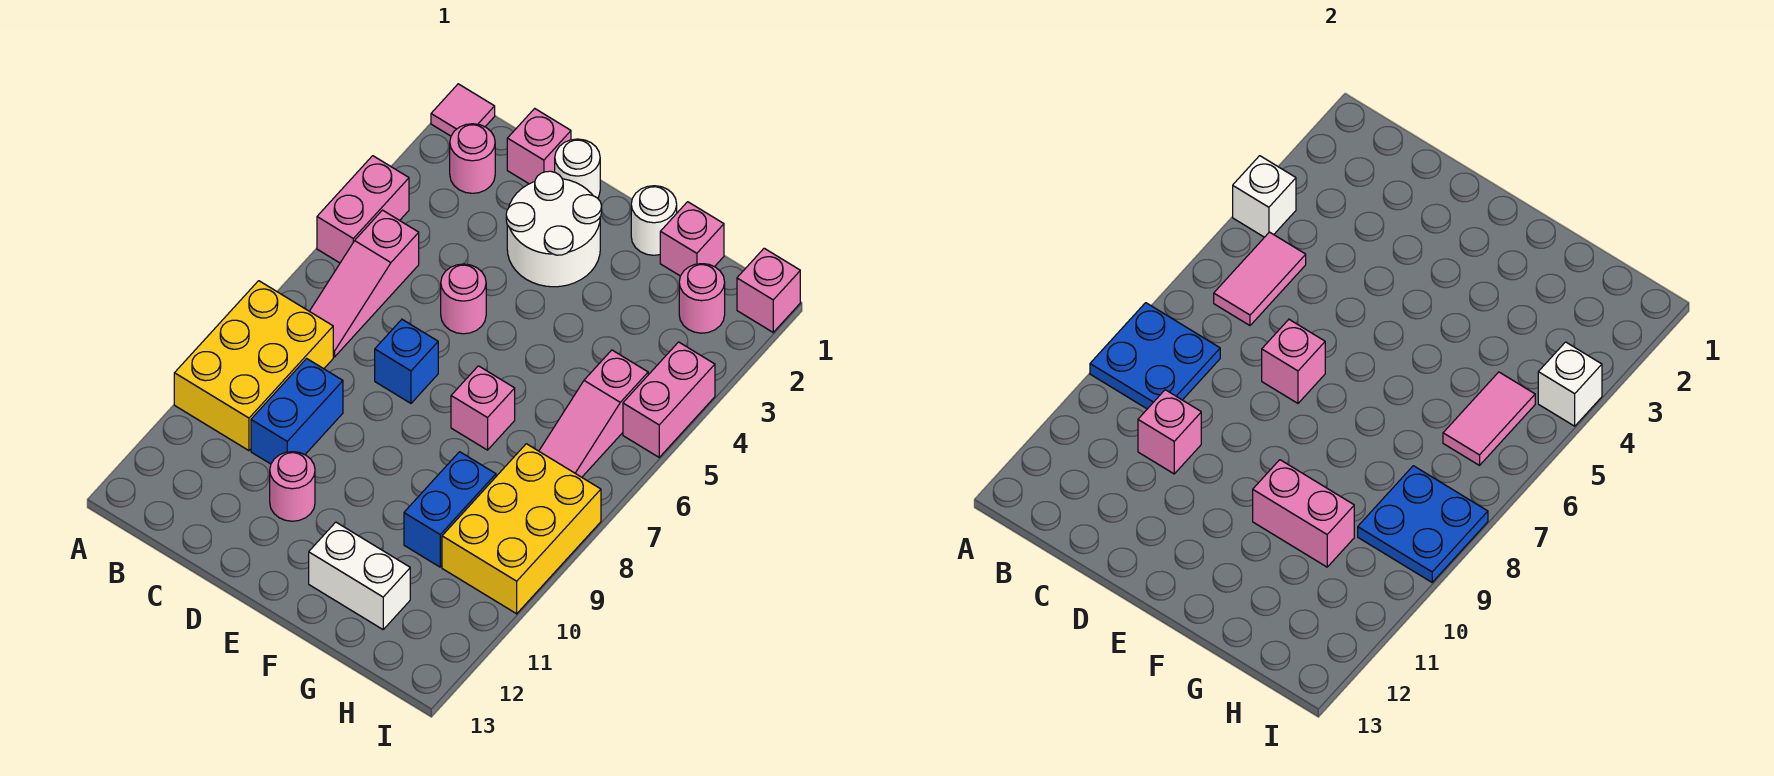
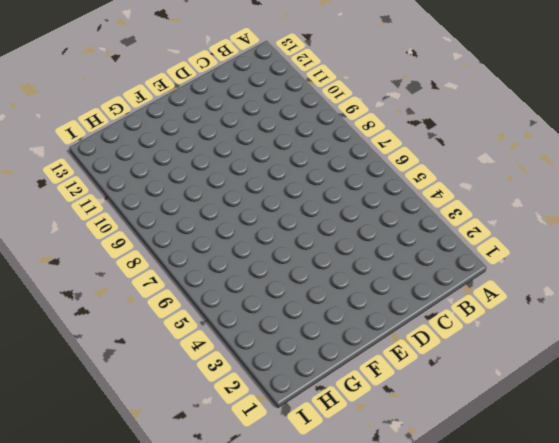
none -> pink tile A1 level 1
none -> pink brick A4:A5 level 1
none -> yellow brick A8:B10 level 1
none -> pink round brick B2 level 1

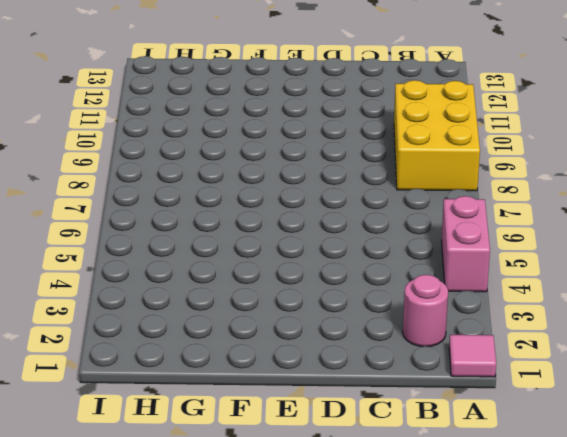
none -> pink slope B5:B7 level 1 top 5
none -> pink brick C1 level 1
none -> blue brick C9:C10 level 1
none -> white round brick D1 level 1

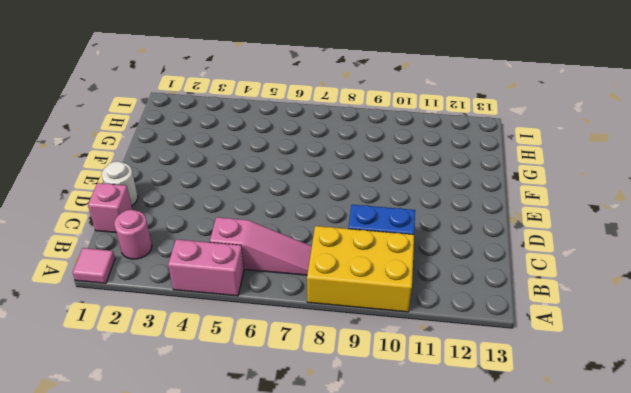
none -> white round brick D2:E3 level 1
none -> pink round brick D5 level 1
none -> blue brick D7 level 1
none -> pink round brick D11 level 1

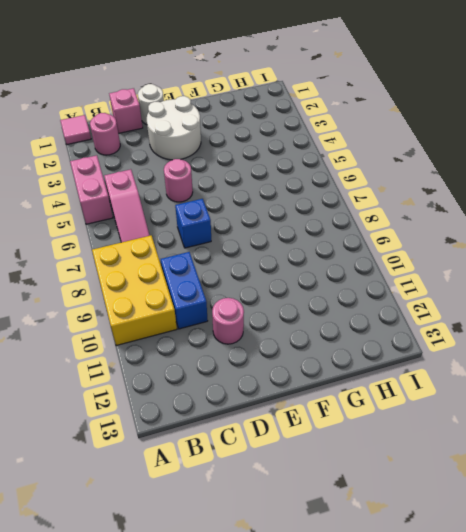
none -> white round brick F1 level 1
none -> pink brick F7 level 1
none -> white brick F12:G12 level 1
none -> pink brick G1 level 1

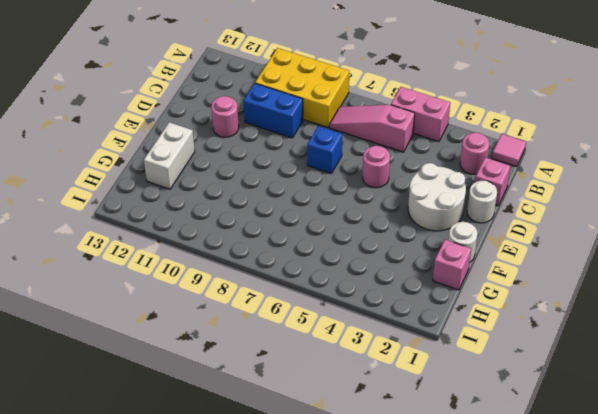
none -> pink brick F7 level 1
none -> blue brick G9:G10 level 1
none -> pink round brick H2 level 1
none -> pink slope H5:H7 level 1 top 5

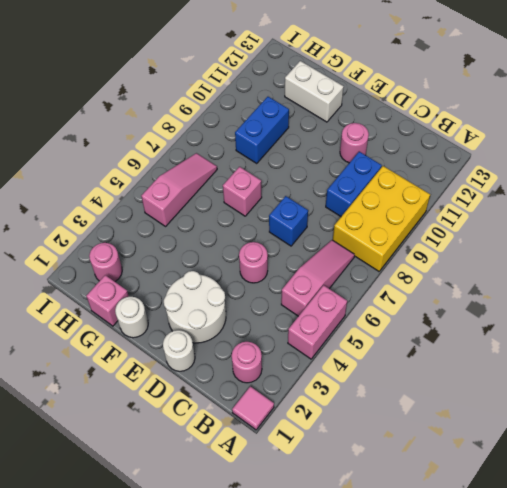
none -> pink brick C1 level 1
none -> yellow brick H8:I10 level 1
none -> pink brick I1 level 1
none -> pink brick I4:I5 level 1

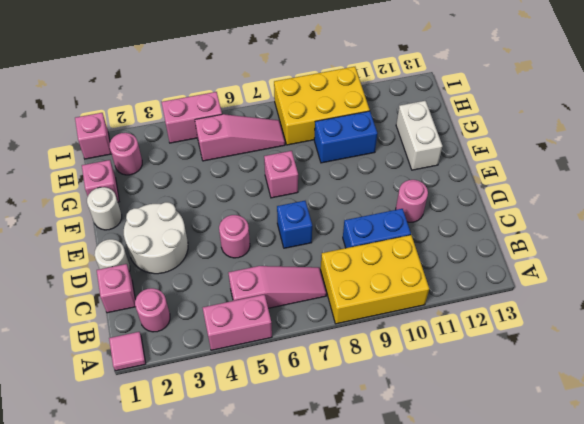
none -> white brick A4 level 2
none -> blue plate A8:B9 level 2
none -> pink tile B5:B6 level 2
none -> pink brick C10 level 2

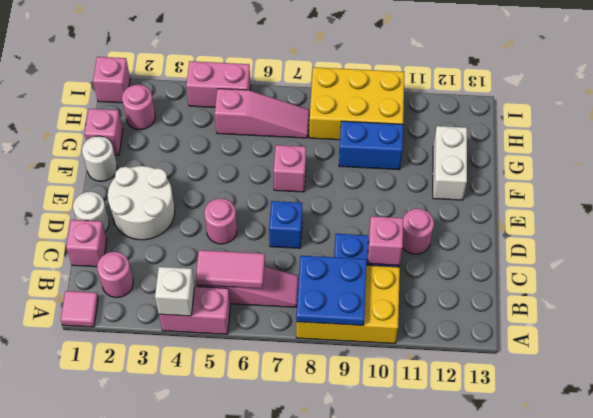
none -> pink brick D7 level 2
none -> pink brick F10:G10 level 2
none -> pink tile H5:H6 level 2
none -> blue plate H8:I9 level 2

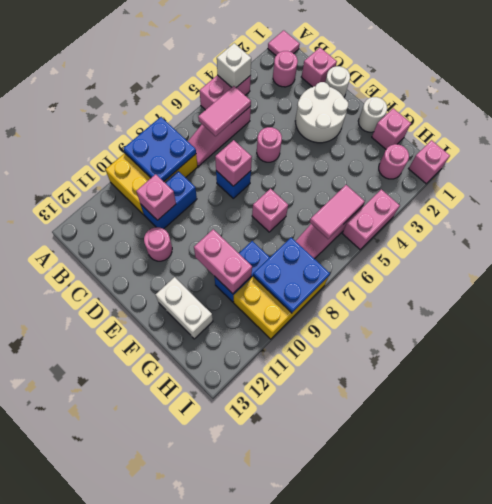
none -> white brick I4 level 2

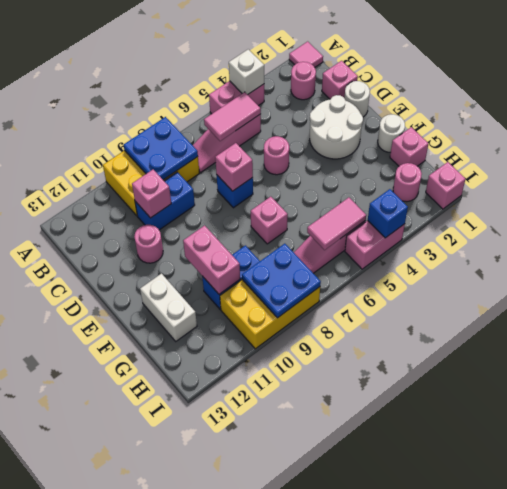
blue brick I4 level 2 -> white brick I4 level 2

